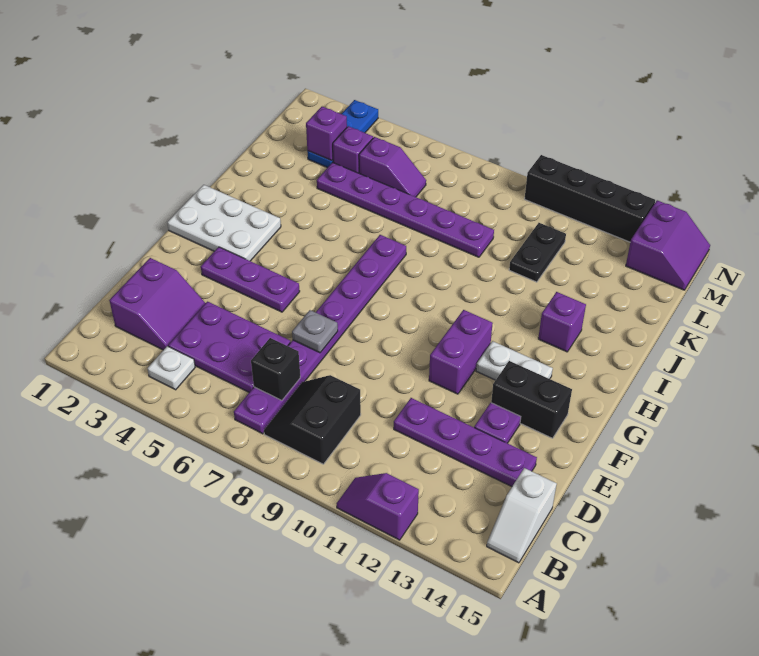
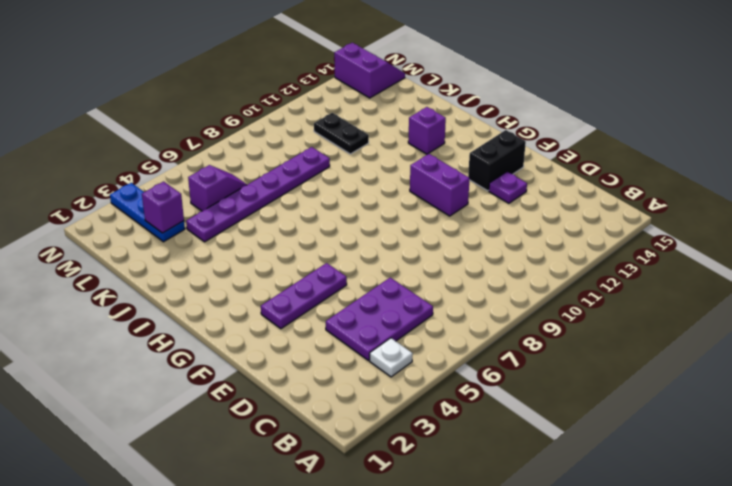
none -> purple slope A11:A12 level 1 top 12
none -> purple plate B7:I7 level 1
none -> black slope B8:C9 level 1 top 9

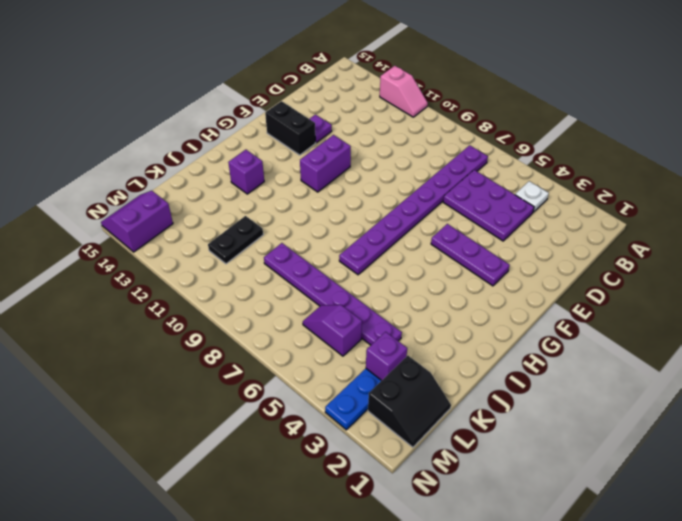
pink slope A11:A12 level 1 top 12 -> purple slope A11:A12 level 1 top 12
black slope L1:M2 level 1 top 2 -> black slope B8:C9 level 1 top 9
none -> white slope B15:C15 level 1 top C
none -> purple slope C2:D3 level 1 top 2
none -> purple plate D11:D14 level 1

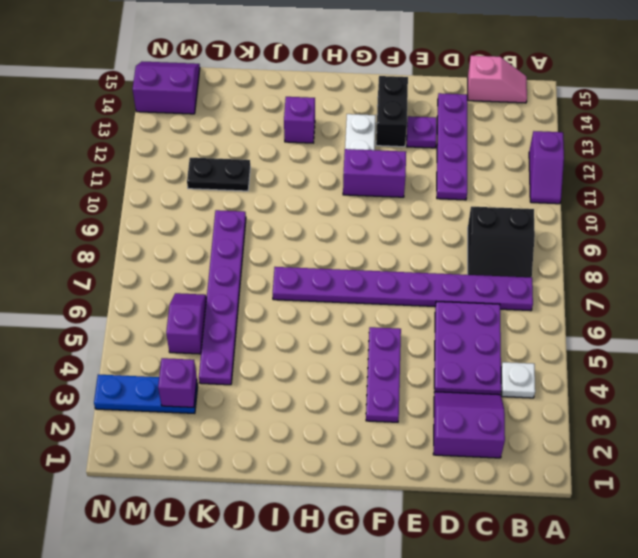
pink slope B15:C15 level 1 top C -> white slope B15:C15 level 1 top C
none -> white plate G1:H3 level 1
none -> purple brick L4 level 1
none -> black brick N10:N13 level 1

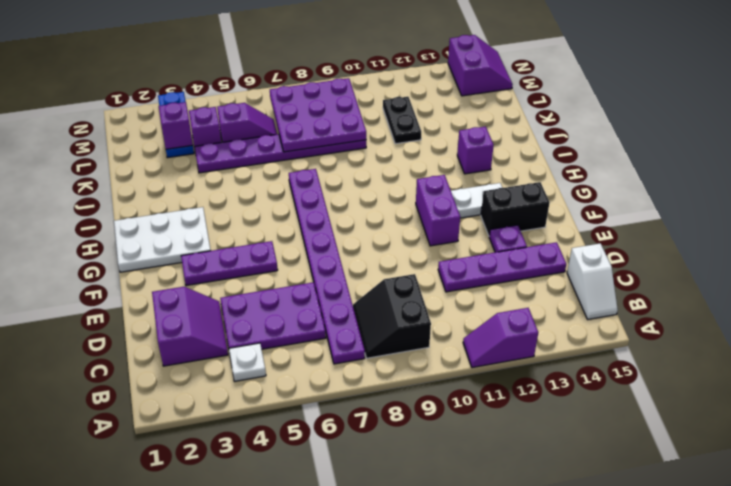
purple plate K7:M9 level 2 -> none
none -> black brick N10:N13 level 1
none -> black brick C7 level 2
none -> grey plate E7 level 2

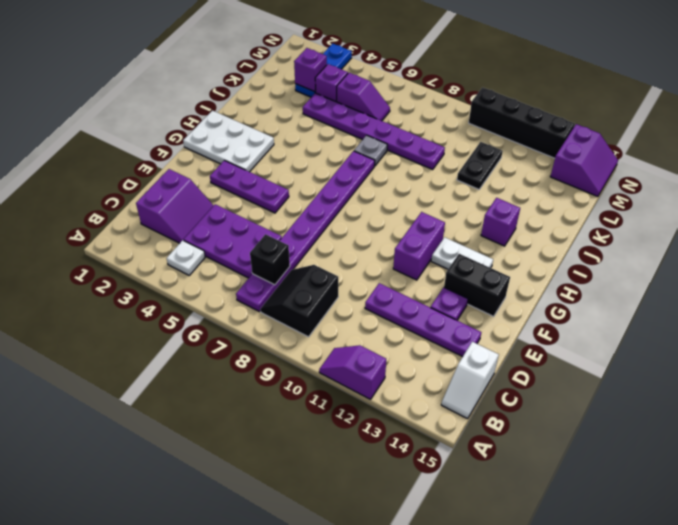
grey plate J7 level 1 -> grey plate E7 level 2

